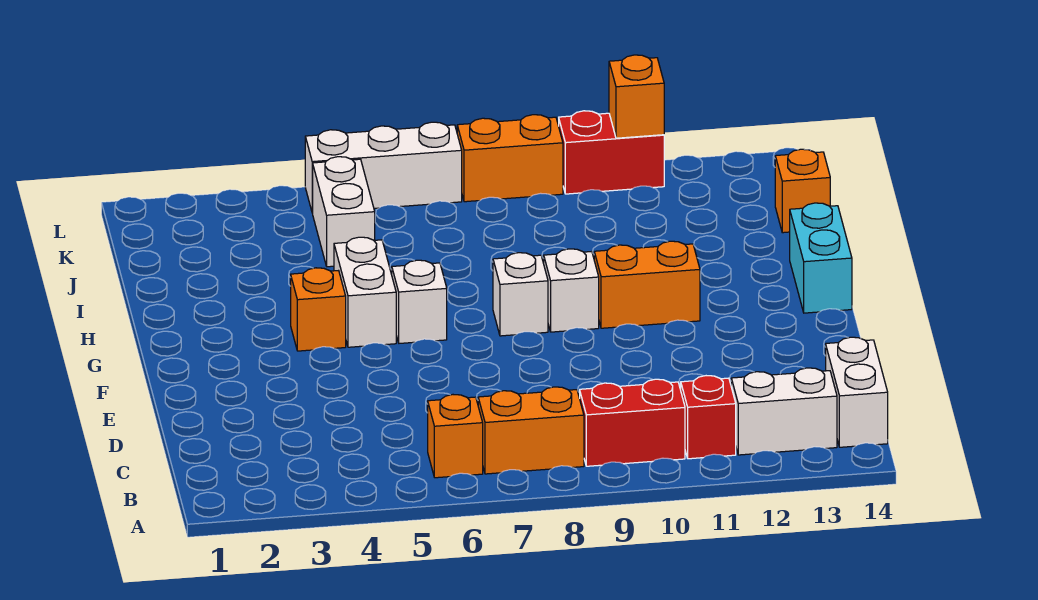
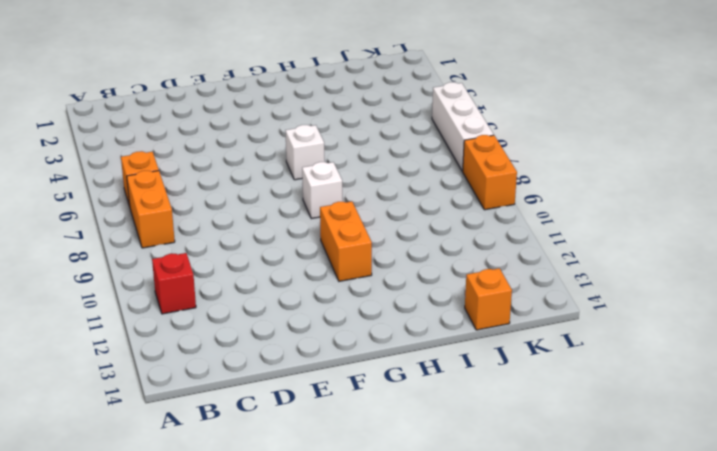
none -> red brick B9:B10 level 1
none -> white brick B12:B13 level 1
none -> white brick B14:C14 level 1

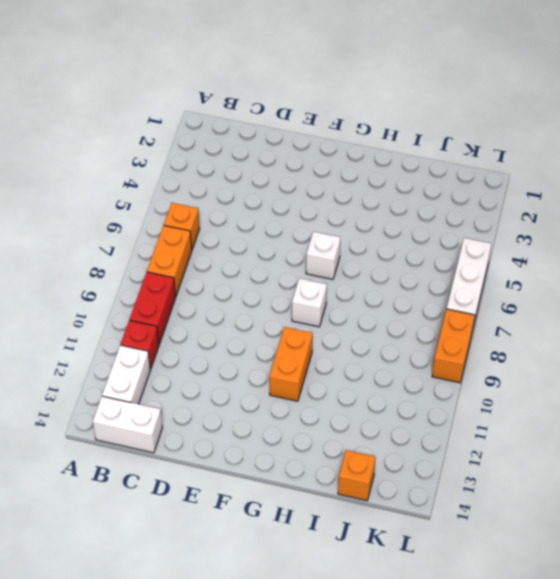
none -> orange brick G4 level 1
none -> white brick G5:H5 level 1
none -> white brick G9 level 1

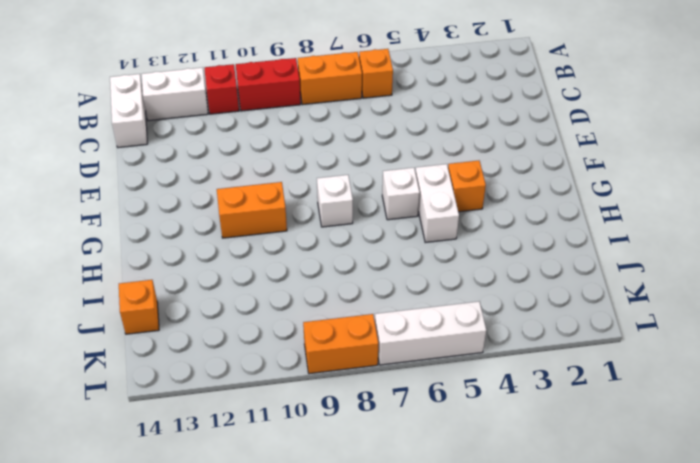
none -> white brick G9 level 1
none -> cyan brick G14:H14 level 1
none -> white brick J5:K5 level 1

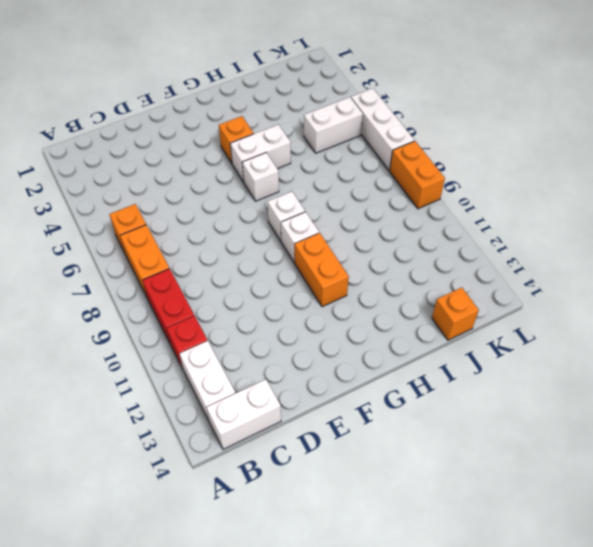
none -> cyan brick G14:H14 level 1
none -> red brick L10:L11 level 1
none -> orange brick L11 level 2

